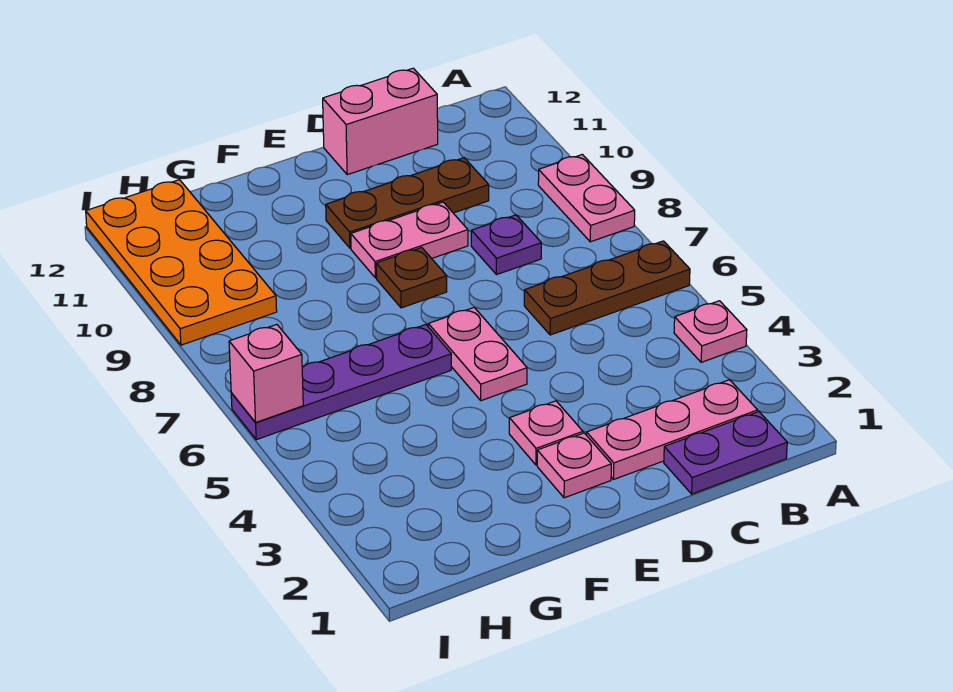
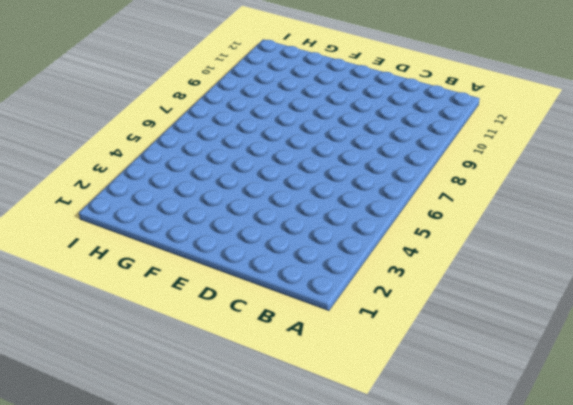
none -> pink plate A4 level 1
none -> brown plate A6:C6 level 1
none -> pink plate A8:A9 level 1

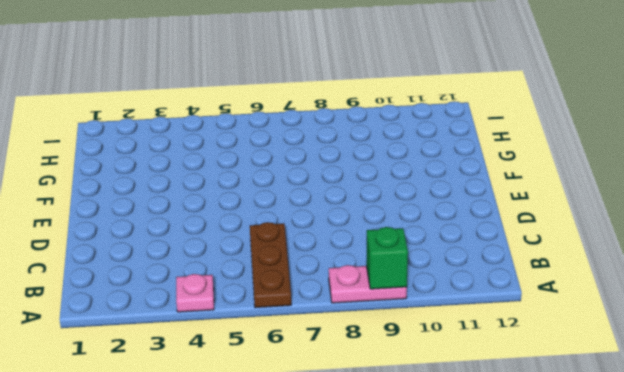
green brick A9 level 2 -> none
none -> purple plate B1:C1 level 1
none -> pink plate B2:D2 level 1
none -> purple plate C8 level 1

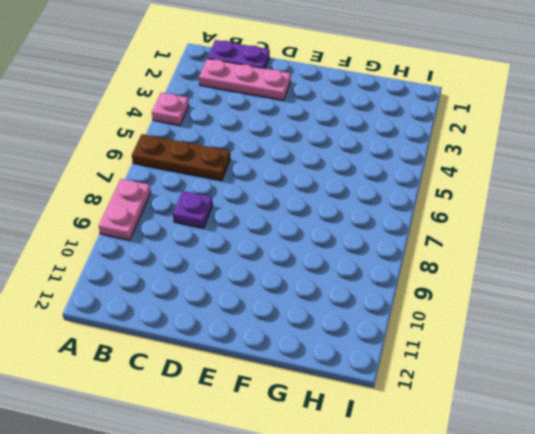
none -> brown plate C10:E10 level 1
none -> pink brick C12:D12 level 1
none -> pink plate D9:E9 level 1

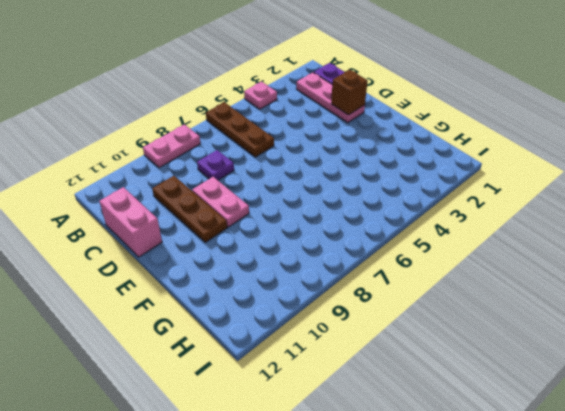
brown brick D2 level 2 -> none
none -> pink plate E2 level 1
none -> pink plate E3 level 1
none -> pink plate E5:E6 level 1

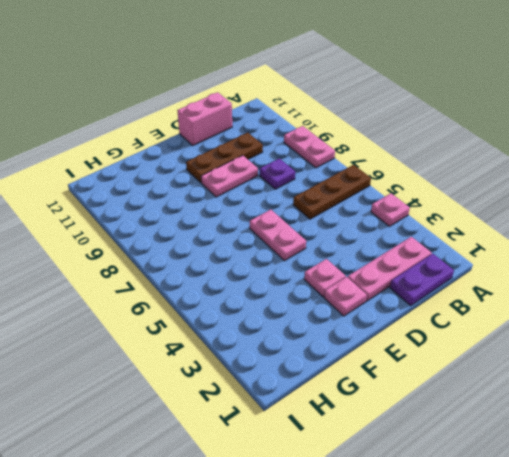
none -> brown plate E8 level 1
none -> purple plate F6:I6 level 1
none -> orange plate H9:I12 level 1

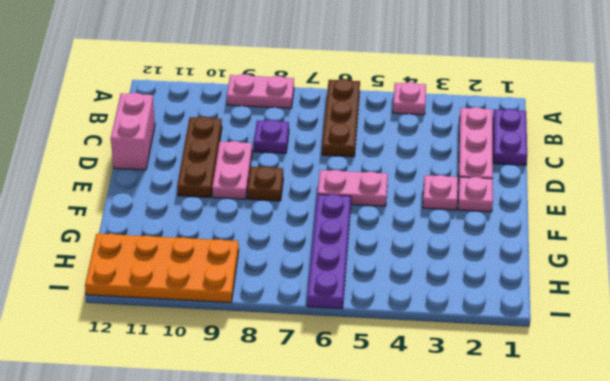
none -> pink brick I6 level 2

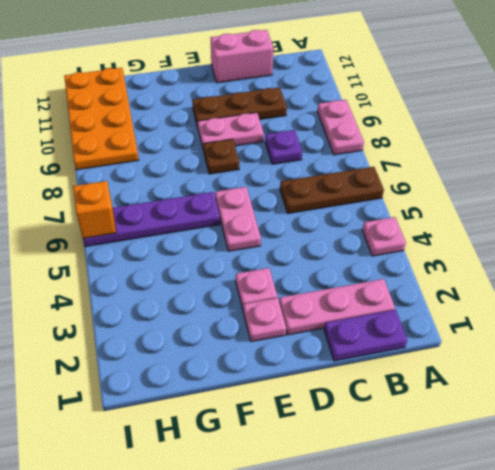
orange brick I6 level 2 -> pink brick I6 level 2

